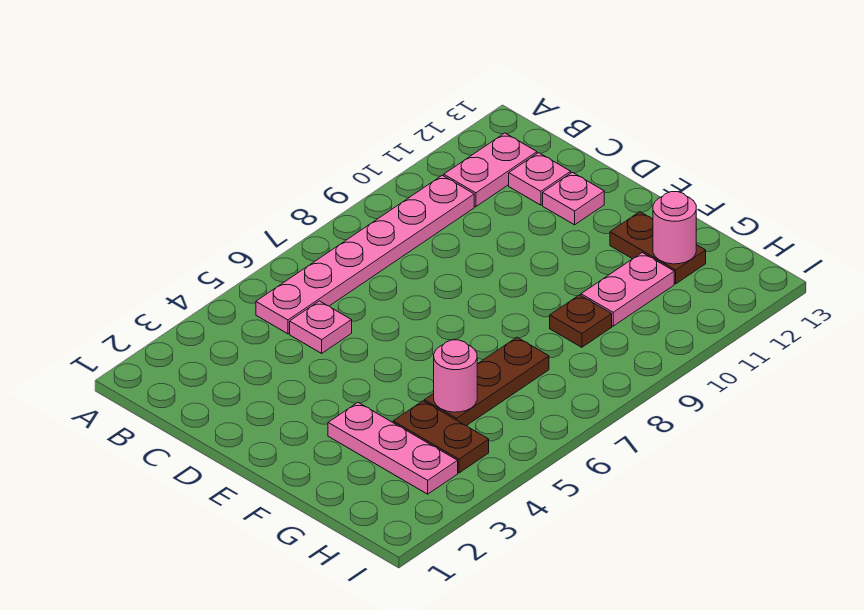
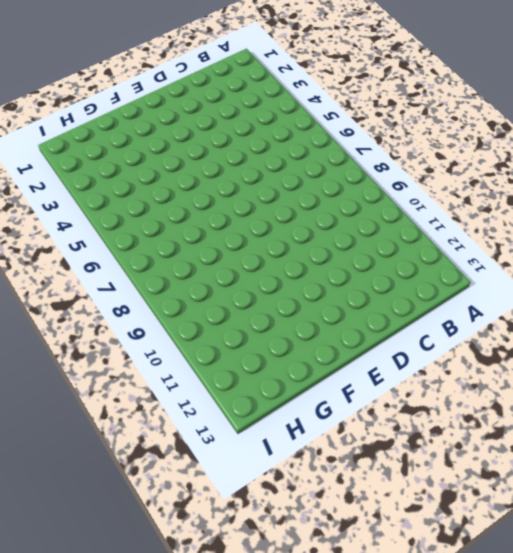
none -> pink plate B5:B10 level 1
none -> pink plate B11:B12 level 1
none -> pink plate C5 level 1

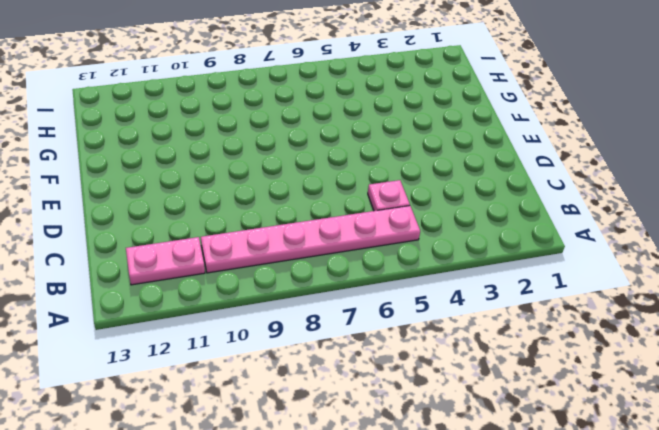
none -> pink plate C12 level 1
none -> pink plate D12 level 1
none -> pink plate F3:H3 level 1

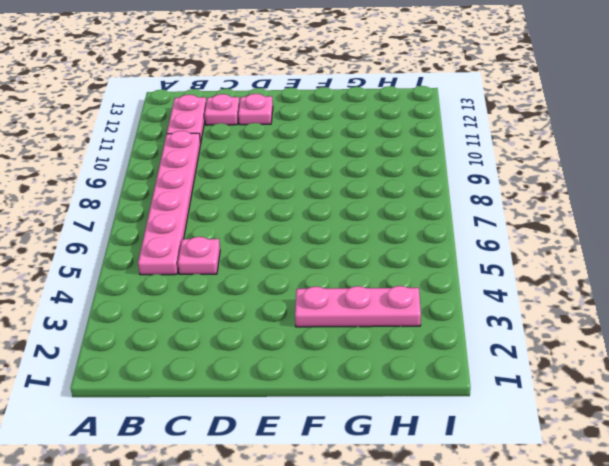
none -> brown plate F12:G12 level 1
none -> brown plate G4:H4 level 1
none -> brown plate G5:G7 level 1

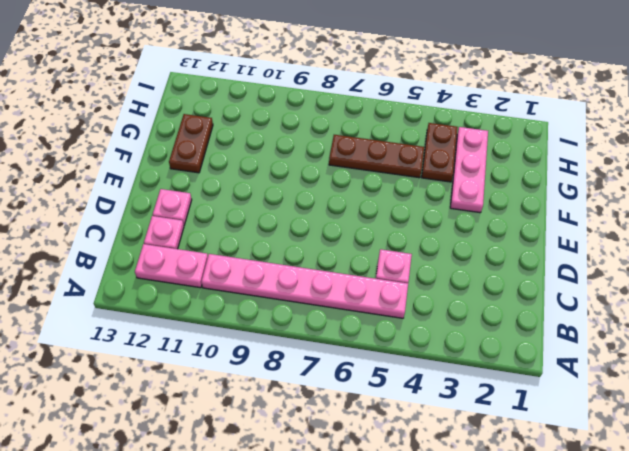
none -> brown plate G9 level 1
none -> pink plate G10:G11 level 1
none -> pink round brick G5 level 2

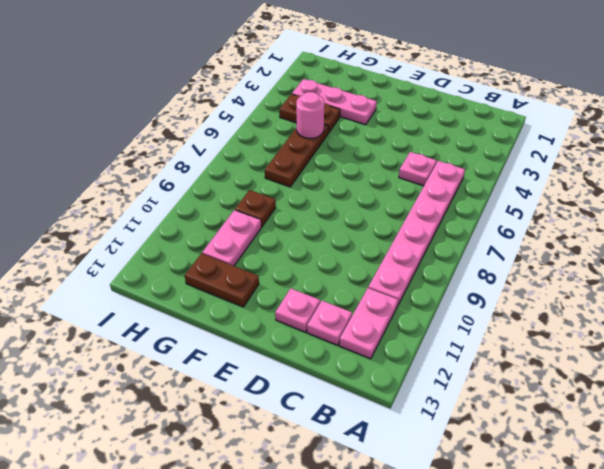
none -> pink round brick G12 level 2

